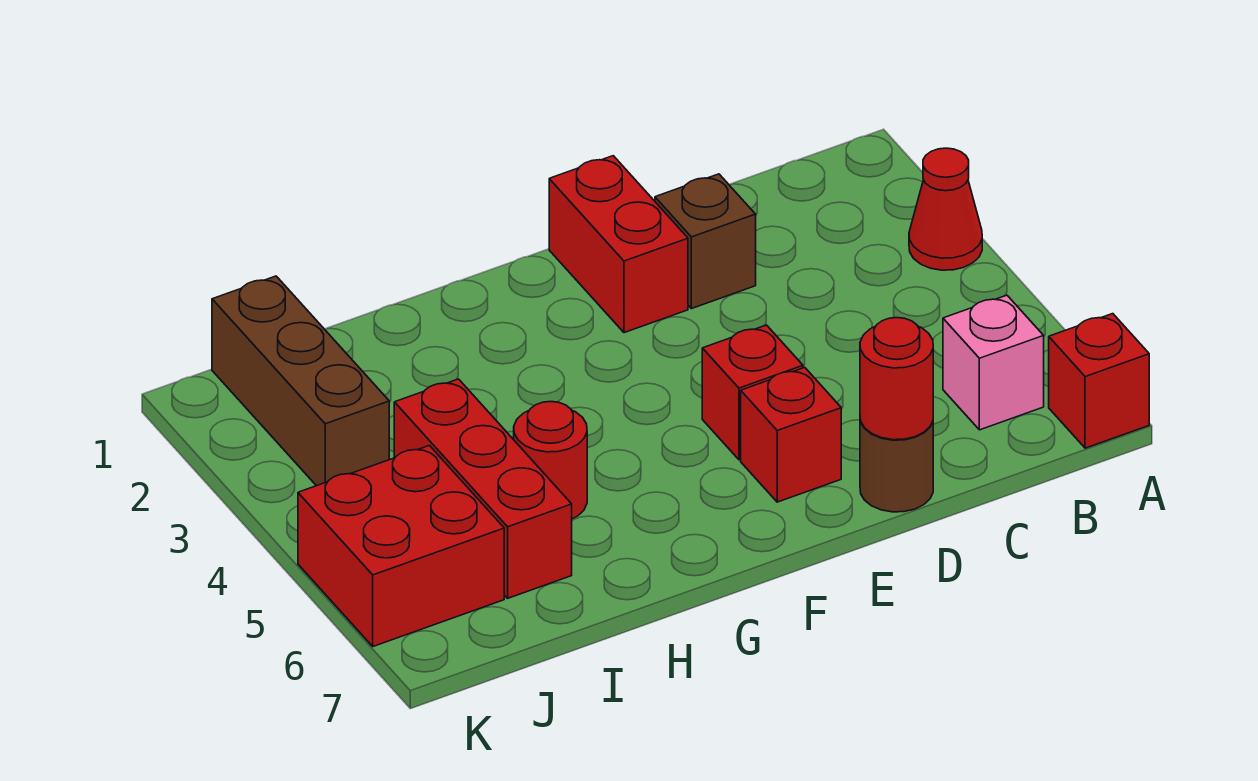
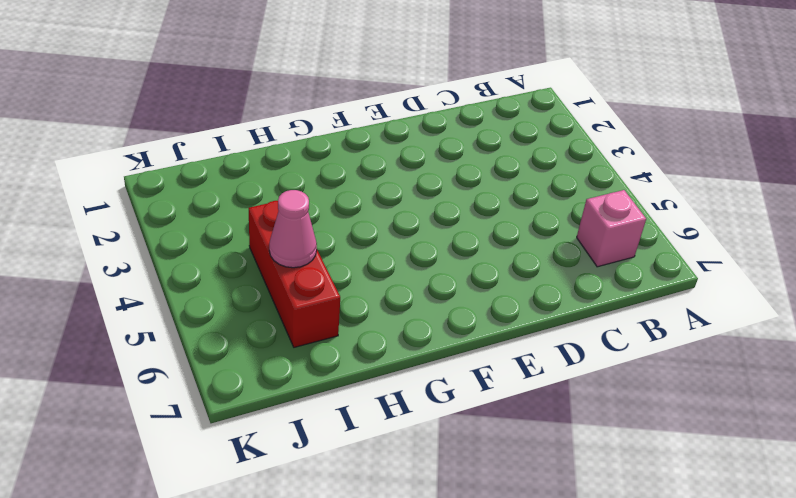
pink cone I5 level 2 -> none
none -> red cone A3 level 1
none -> red brick A7 level 1
none -> brown brick D2 level 1

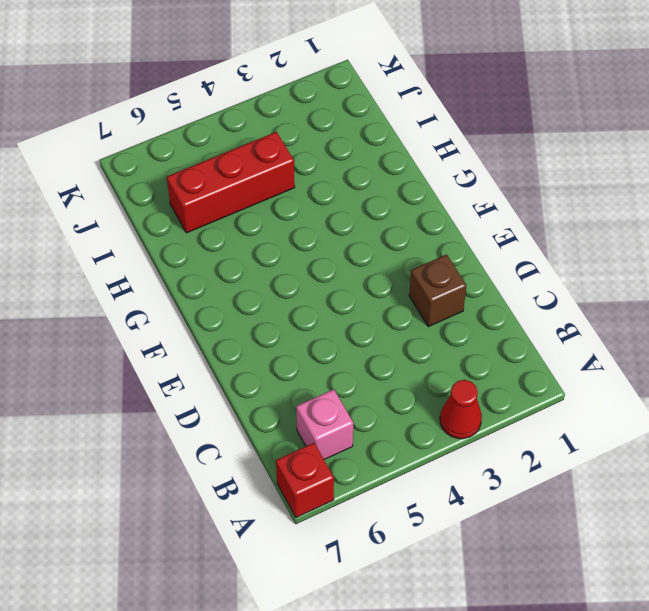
none -> brown round brick D7 level 1
none -> red brick E1:E2 level 1
none -> red brick E5 level 1

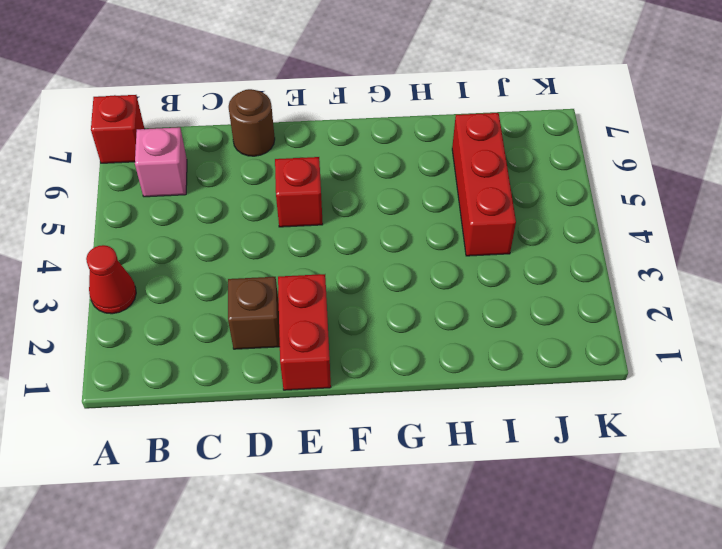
none -> red brick E6 level 1
none -> red round brick H5 level 1
none -> brown brick J1:J3 level 1

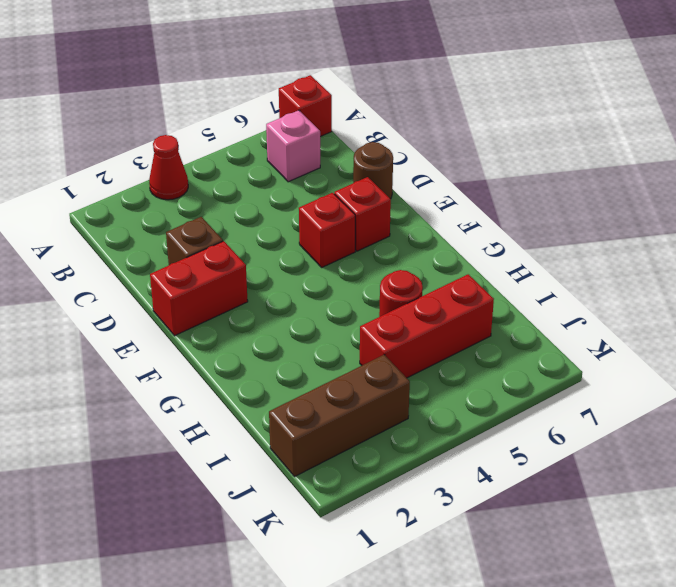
none -> red brick J5:K6 level 1
none -> red round brick D7 level 2

